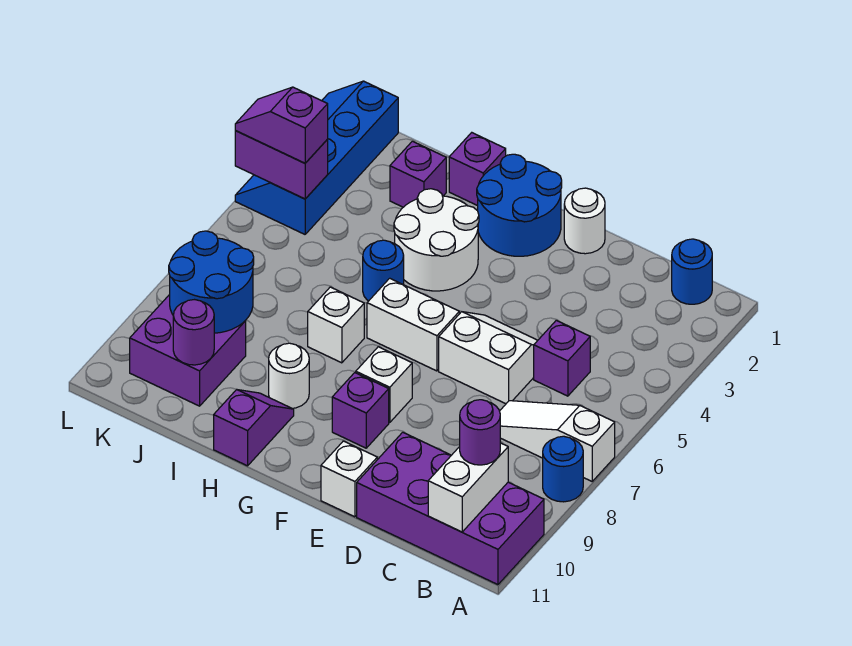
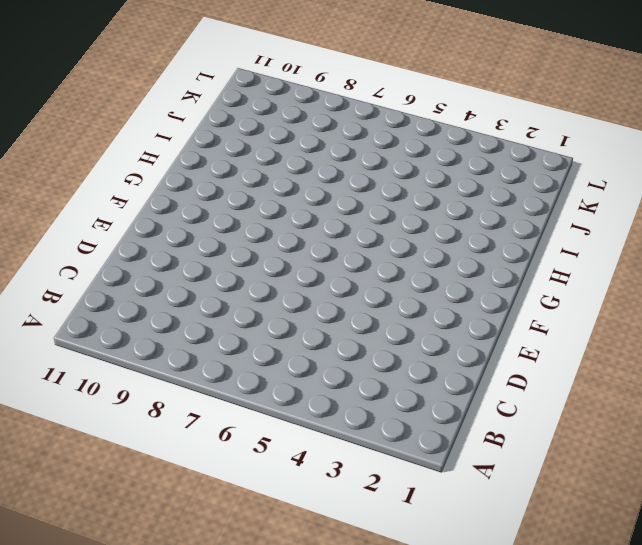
none -> white slope A7:C7 level 1 top A
none -> blue round brick A8 level 1
none -> purple brick A10:D11 level 1

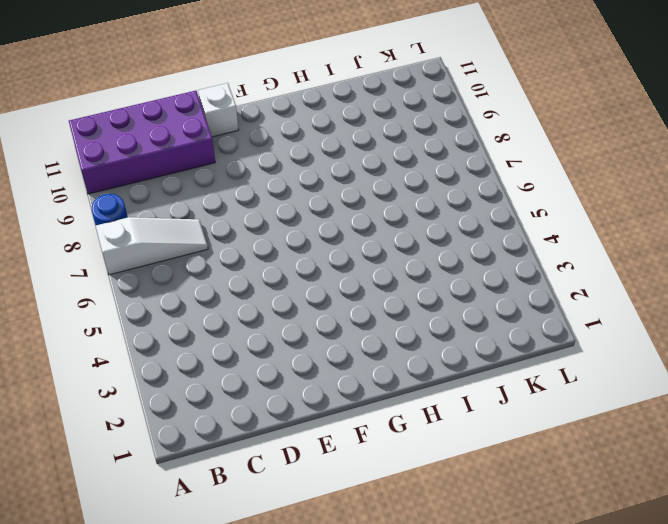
none -> blue round brick B1 level 1
none -> purple brick C5 level 1
none -> white slope D5:E6 level 1 top 6

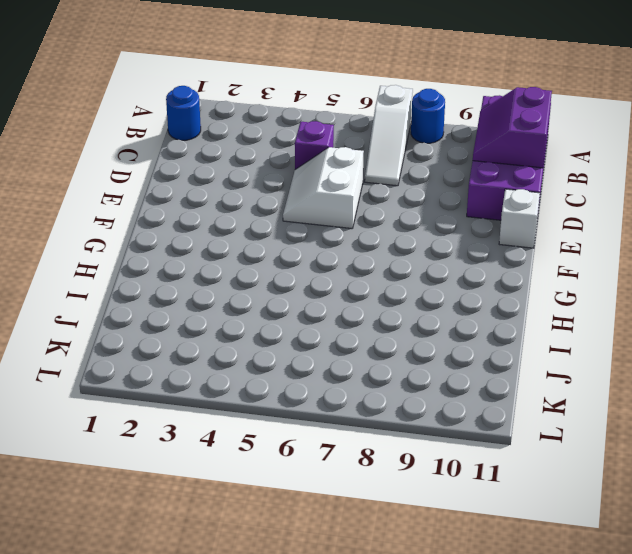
purple slope B10:C11 level 2 top 11 -> white brick B10:B11 level 2
none -> white round brick E1 level 1
none -> blue round brick F1:G2 level 1
none -> white brick F6:G6 level 1

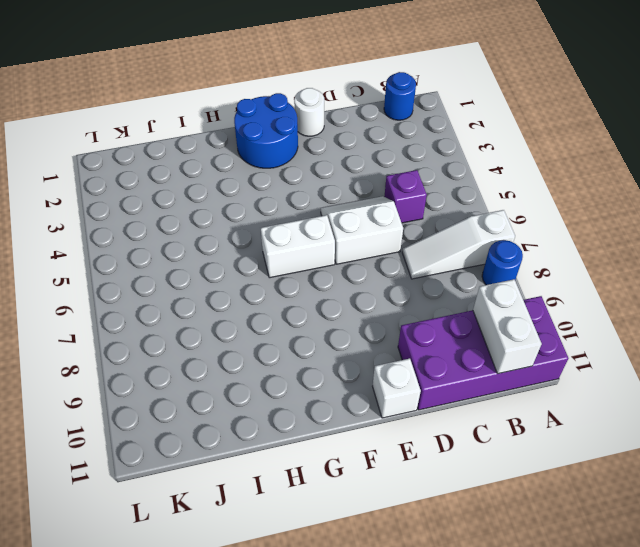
none -> white brick F8 level 1
none -> purple brick F9 level 1
none -> white round brick G3:H4 level 1

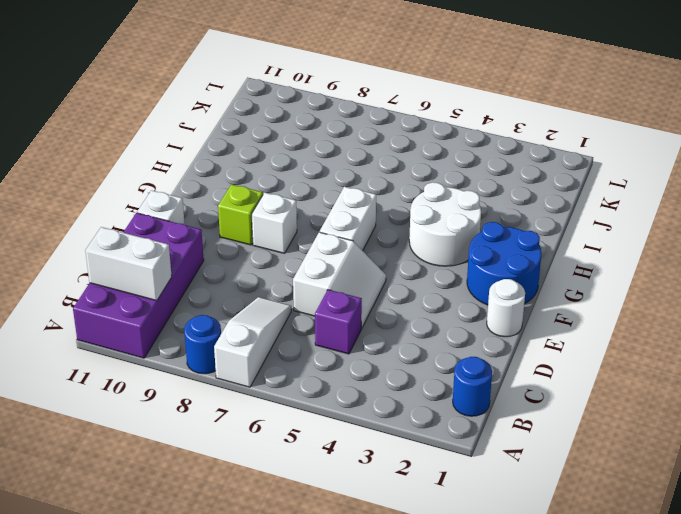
lime brick F9 level 1 -> purple brick F9 level 1
none -> purple brick H1 level 1
none -> blue round brick H5 level 1
none -> white brick H7 level 1

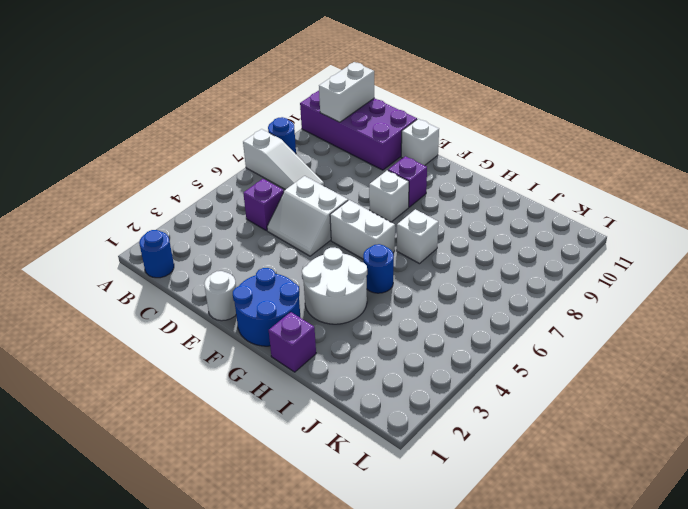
none -> white round brick H9 level 1
none -> purple slope H10:H11 level 1 top 11
none -> purple brick I2 level 1

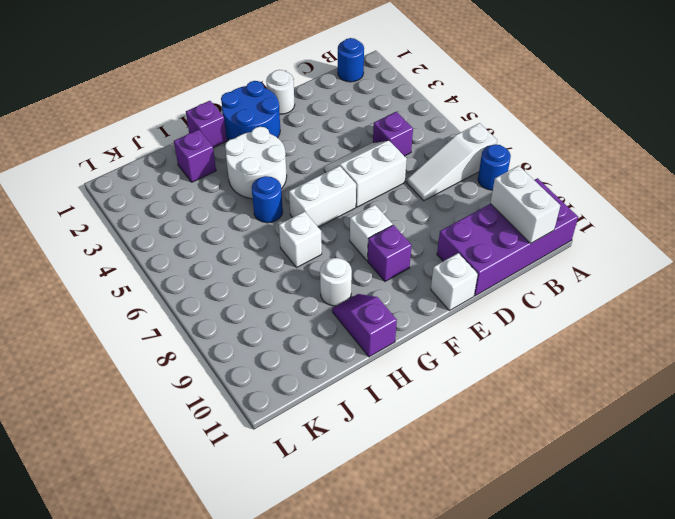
none -> purple brick J9:K10 level 1
none -> blue slope K1:L4 level 1 top K
none -> blue round brick J8:K9 level 2

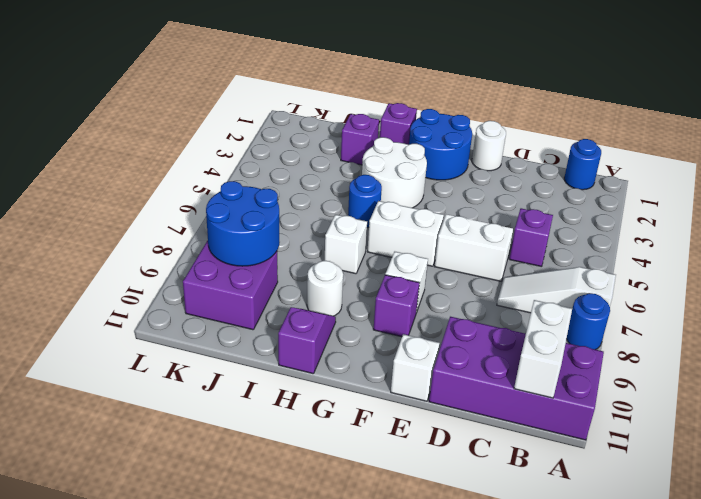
none -> blue slope K1:L4 level 1 top K
none -> purple round brick J10 level 2
none -> purple brick K4:L4 level 2

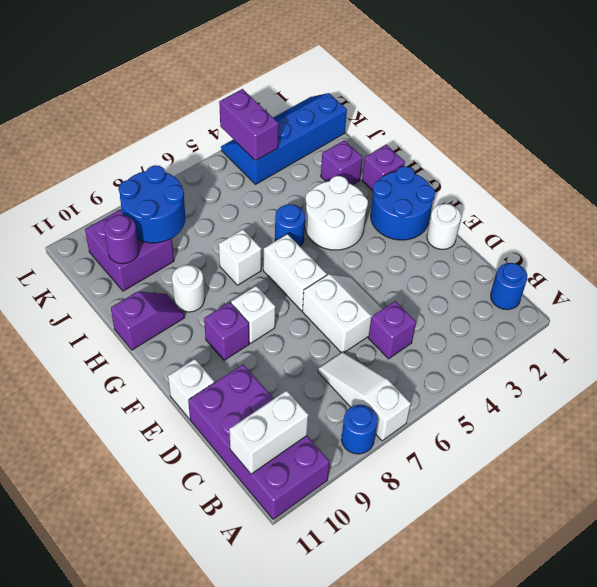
none -> purple round brick B10 level 3
none -> purple slope K4:L4 level 3 top K

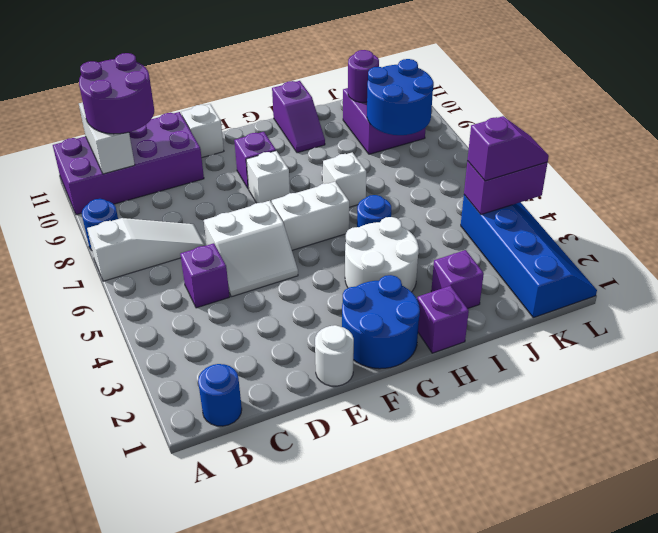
purple round brick B10:C11 level 3 -> purple round brick B10 level 3
none -> white round brick H9 level 1

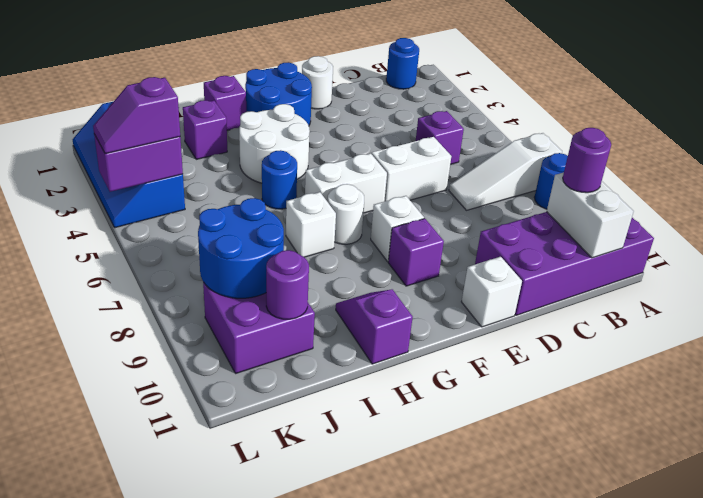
white round brick G7 level 1 -> white round brick H9 level 1

